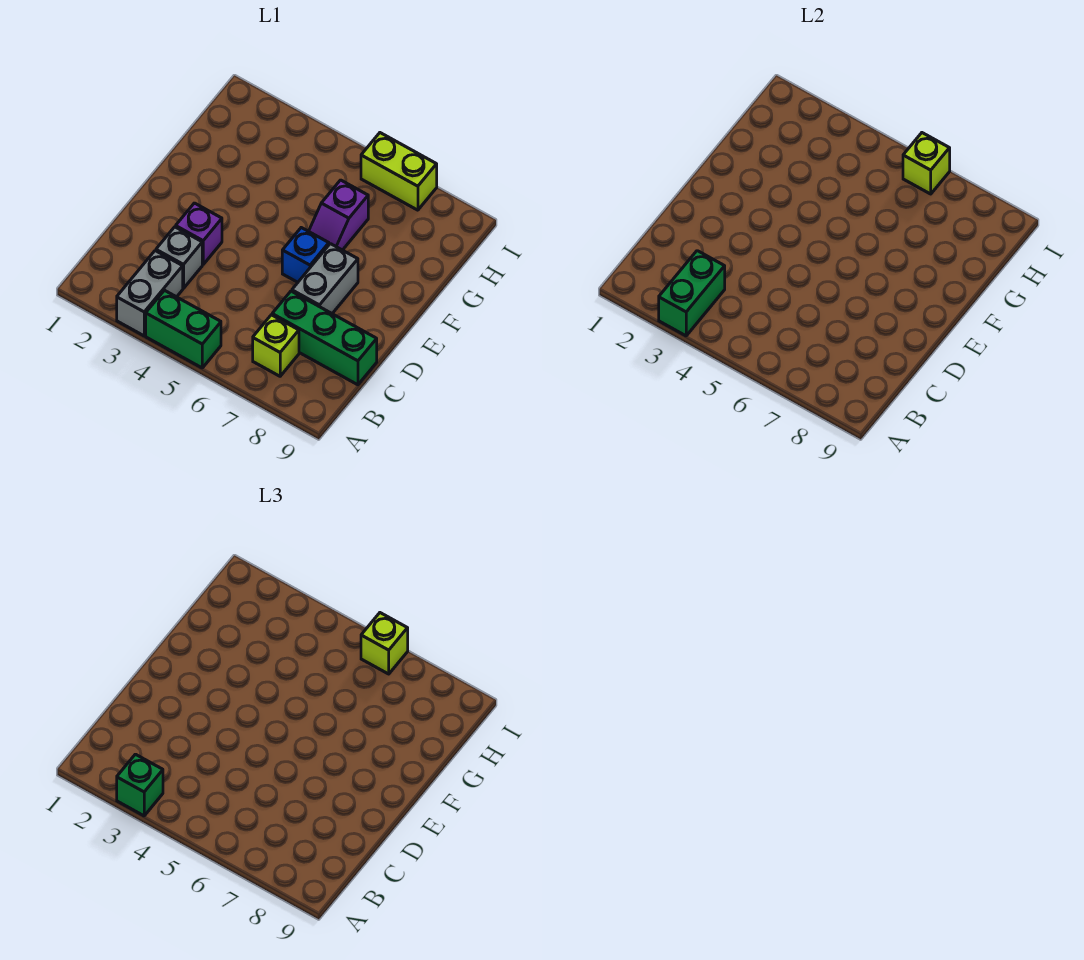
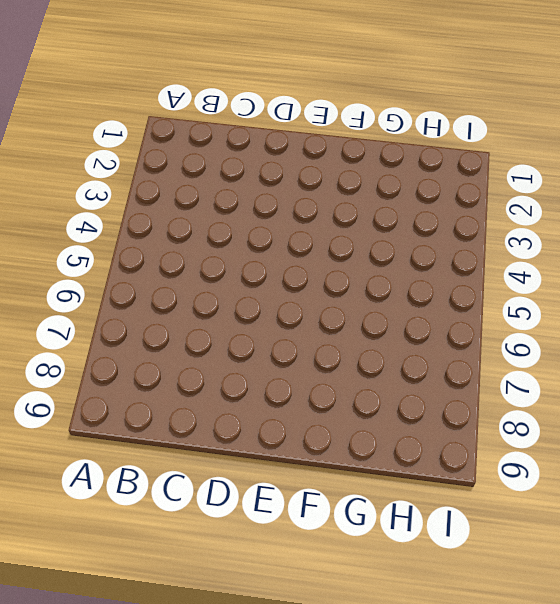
none -> grey brick A3:B3 level 1
none -> green brick A4:A5 level 1
none -> lime brick B7 level 1

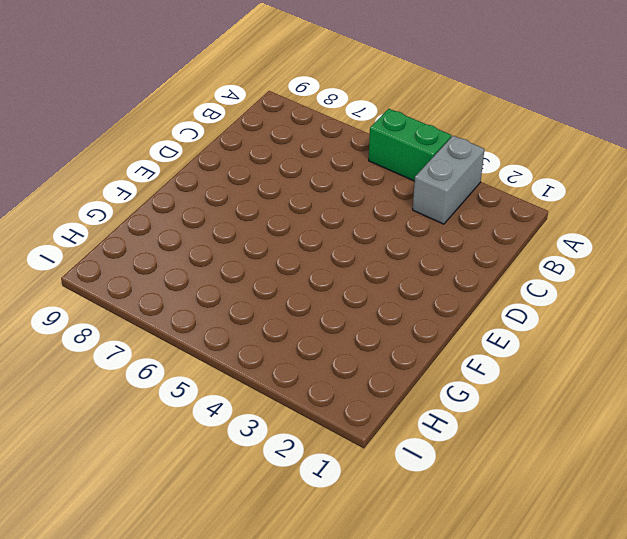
none -> lime brick B7 level 1
none -> grey brick C3 level 1
none -> green brick C7:C9 level 1

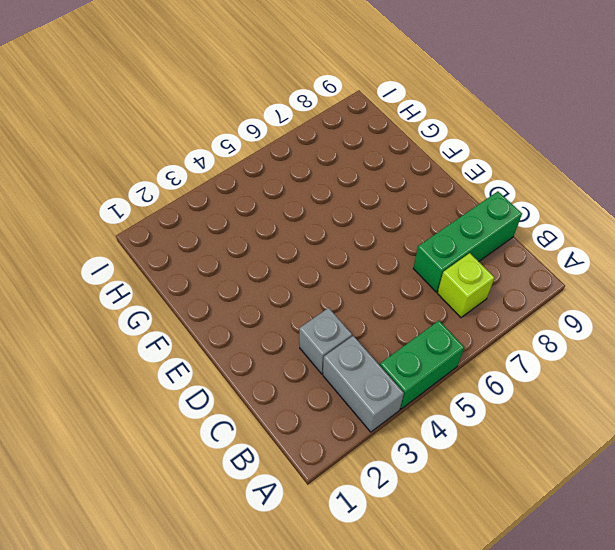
none -> purple brick D3 level 1
none -> grey brick D7:E7 level 1
none -> blue brick E6 level 1

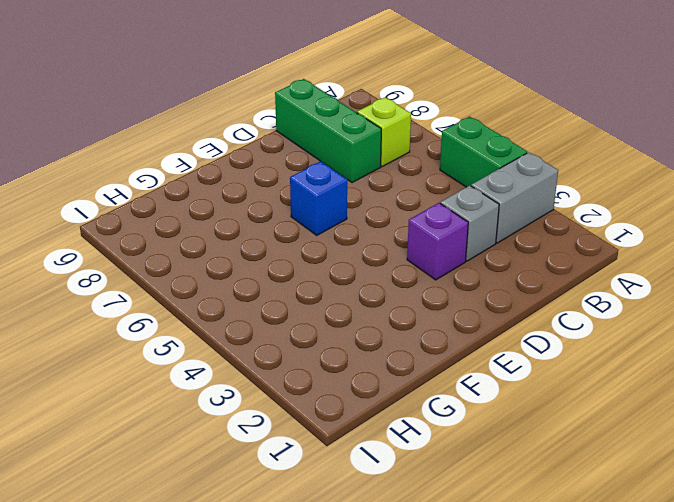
none -> grey brick D7:E7 level 1
none -> purple slope F6:G6 level 1 top G
none -> lime brick I6:I7 level 1

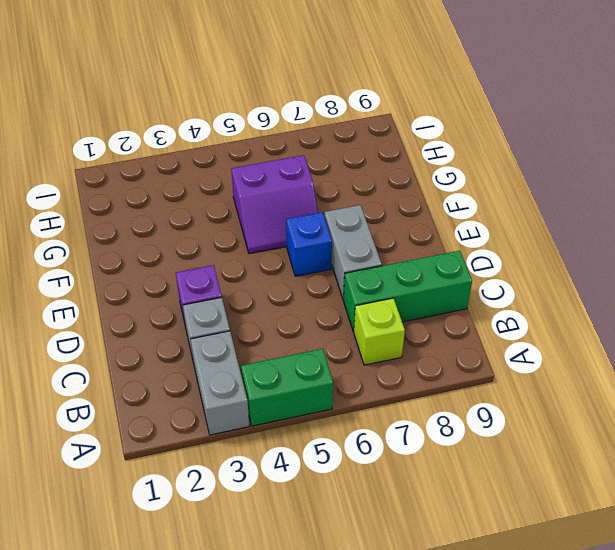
purple slope F5:G6 level 1 top G -> purple slope F6:G6 level 1 top G
none -> lime brick I6:I7 level 1
none -> green brick A3:B3 level 2
none -> lime brick I6 level 2

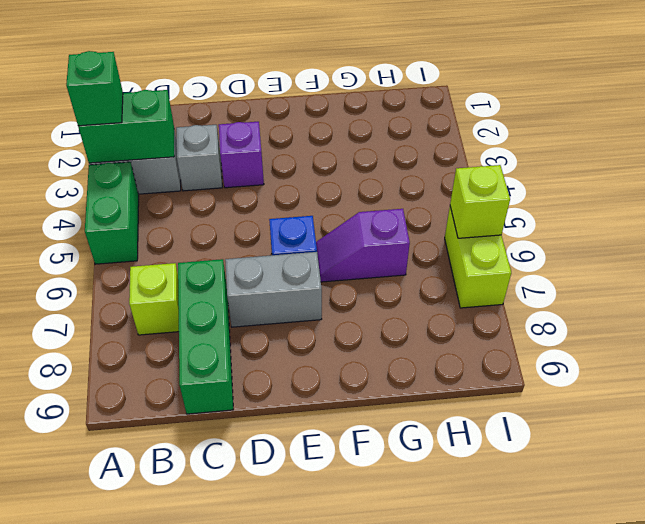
none -> lime brick I6 level 3

